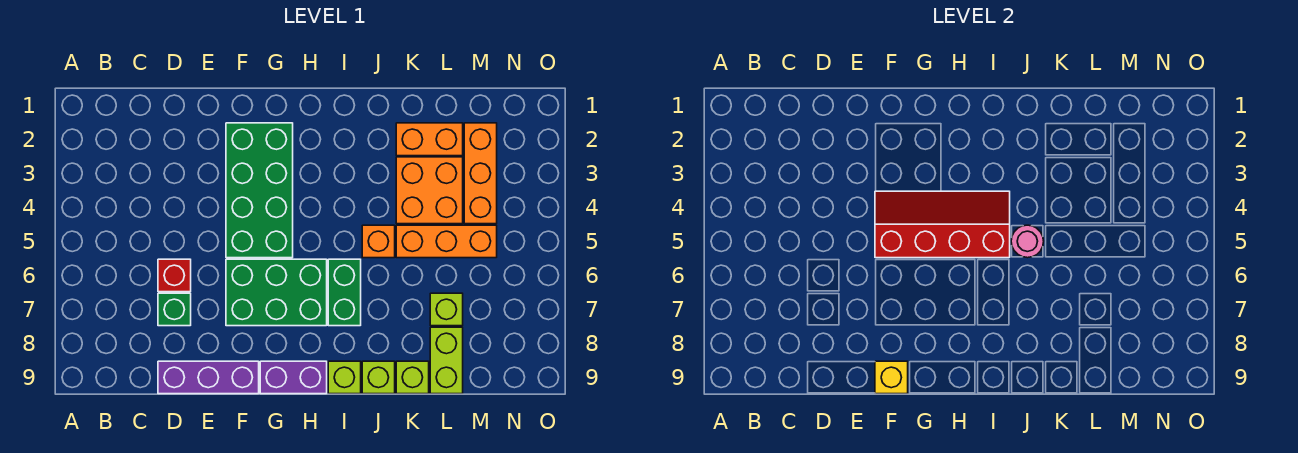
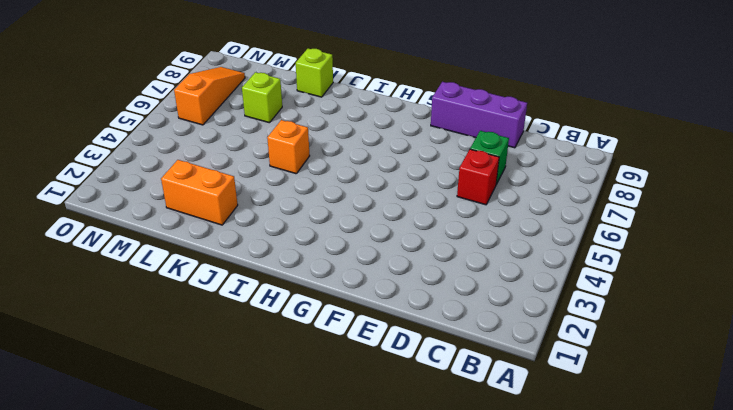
orange slope N6:N8 level 1 top 6 -> none
none -> green brick F2:G5 level 1
none -> green brick F6:H7 level 1
none -> purple brick G9:H9 level 1

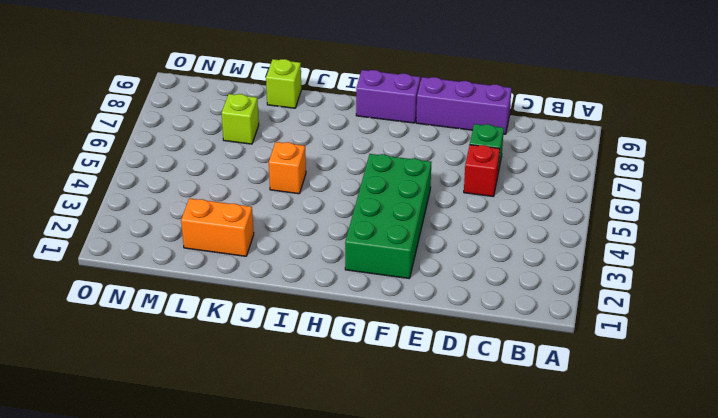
none -> green brick F6:H7 level 1
none -> green brick I6:I7 level 1
none -> lime brick I9 level 1

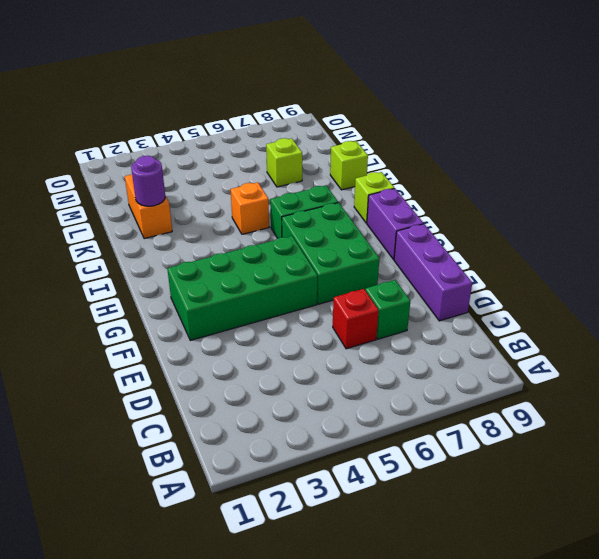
purple round brick K2 level 2 -> none
none -> lime brick J9 level 1
none -> orange brick K3:L4 level 1
none -> orange brick K5:M5 level 1

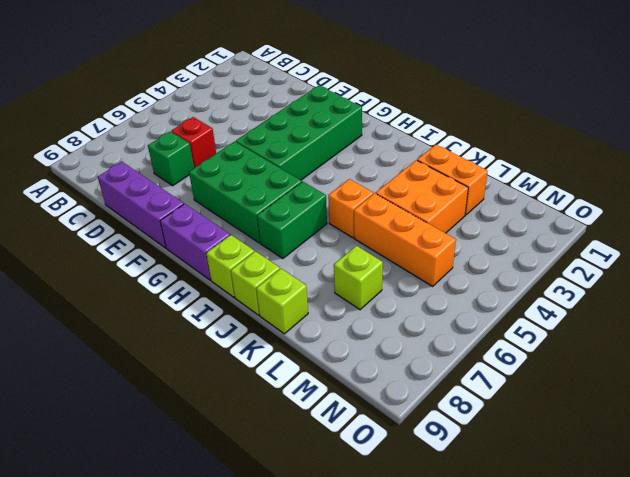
none -> lime brick L8:L9 level 1
none -> orange brick M2:M4 level 1
none -> red slope F4:I5 level 2 top 5

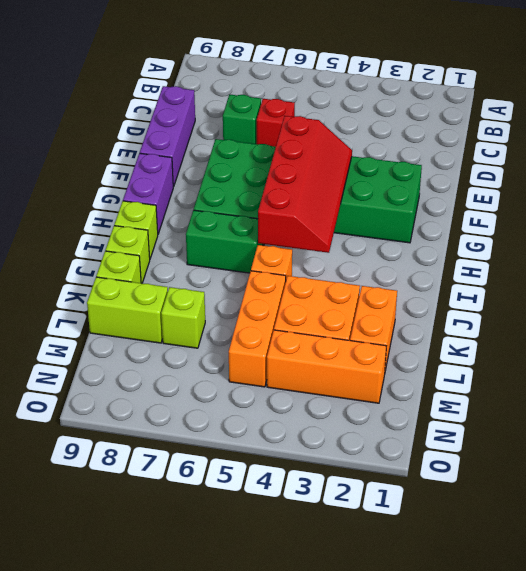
none -> yellow brick F9 level 2
none -> pink round brick J5 level 2

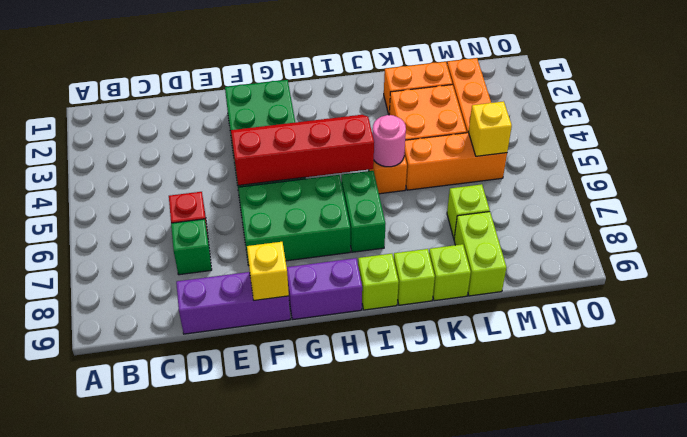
yellow brick M5 level 2 -> none

